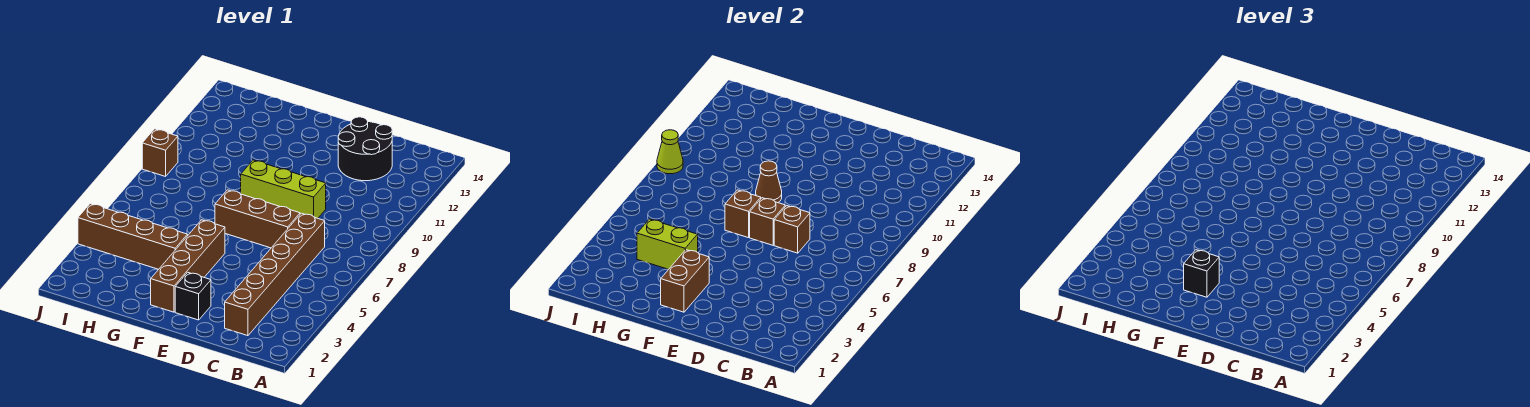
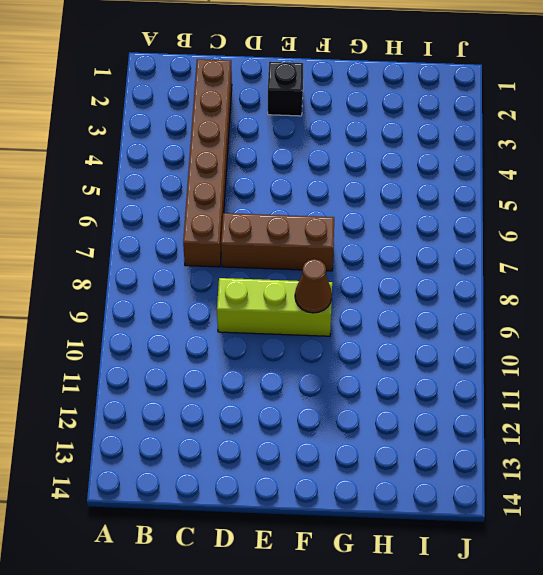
none -> black round brick C12:D13 level 1
none -> brown brick F2:F5 level 1
none -> brown brick G4:J4 level 1

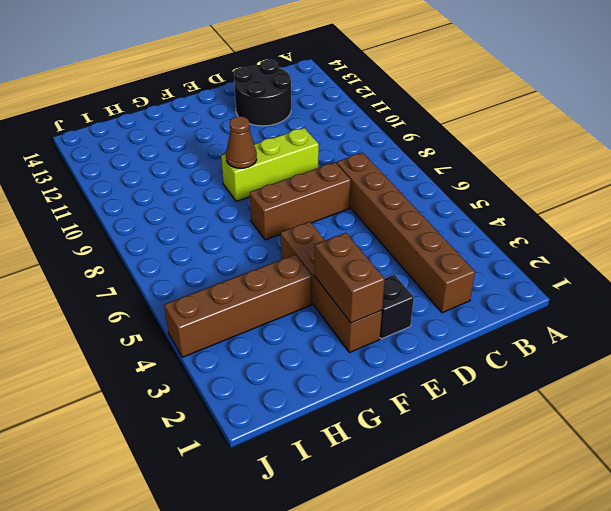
none -> brown brick J9 level 1
none -> brown brick D7 level 2
none -> brown brick E7 level 2

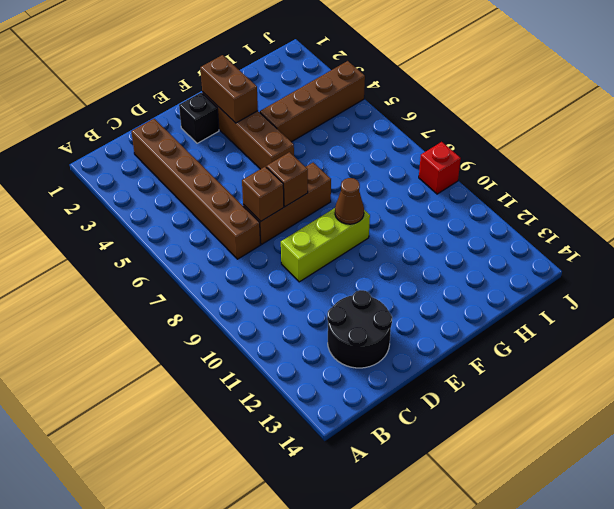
red brick J9 level 1 -> brown brick J9 level 1
none -> brown brick F7 level 2
none -> lime brick G4:H4 level 2
none -> lime cone J9 level 2

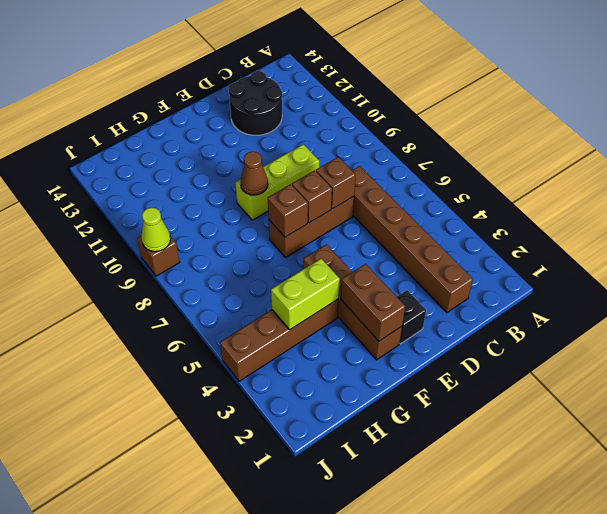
none -> black brick F3 level 3

